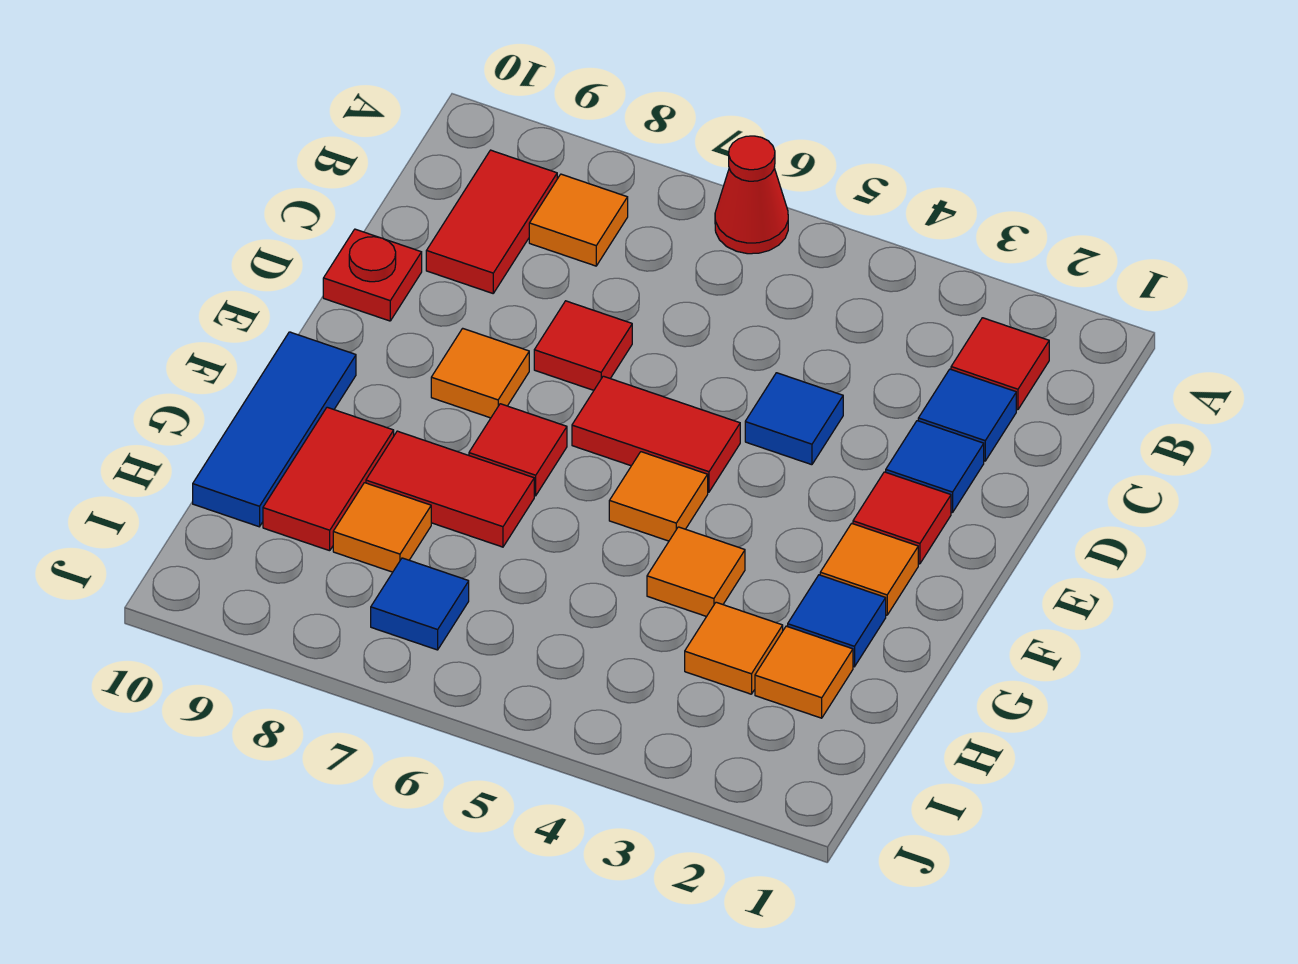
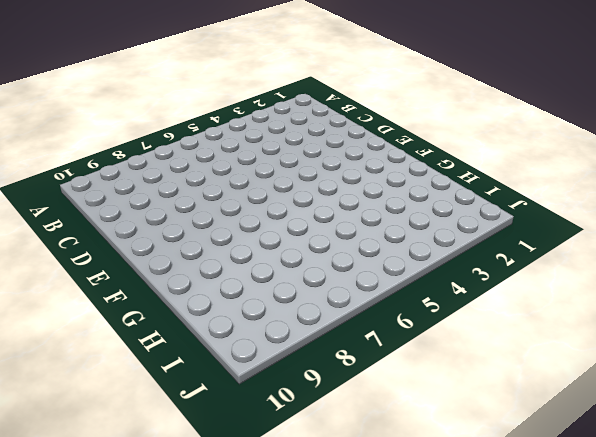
none -> red cone A6 level 1
none -> red tile B2 level 1
none -> orange tile B8 level 1

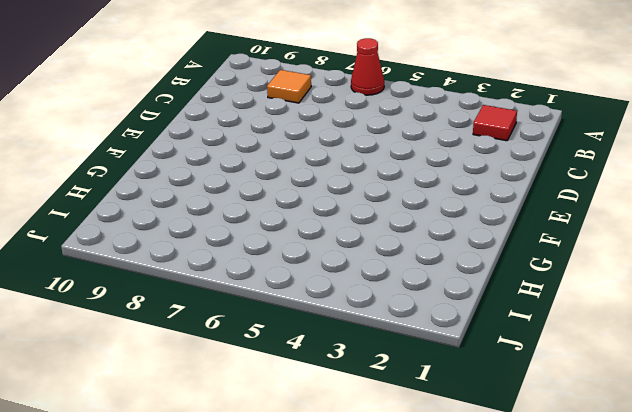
none -> red tile B9:C9 level 1
none -> blue tile C2 level 1
none -> blue tile D2 level 1

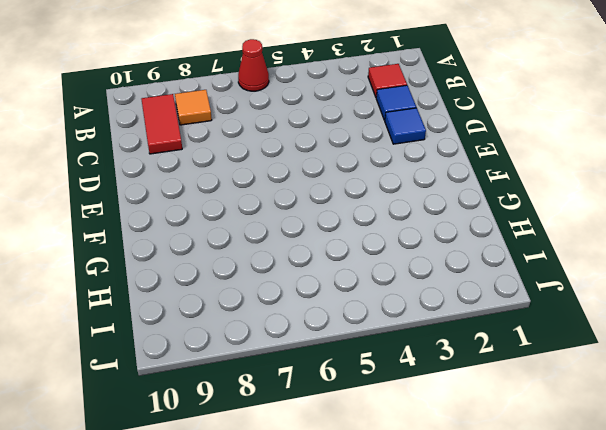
none -> blue tile D4 level 1
none -> red tile D7 level 1
none -> red plate D10 level 1

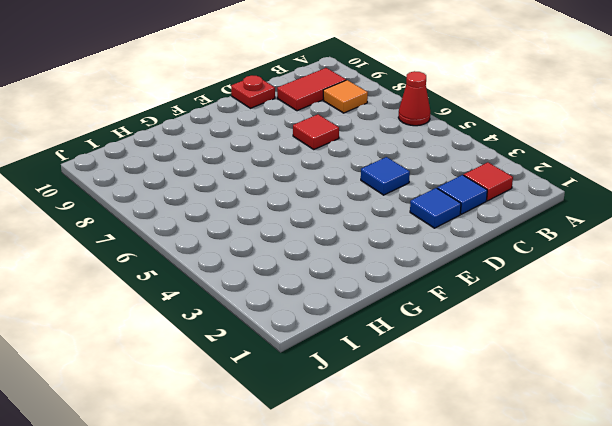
none -> red tile E2 level 1
none -> red tile E5:E6 level 1
none -> orange tile E8 level 1

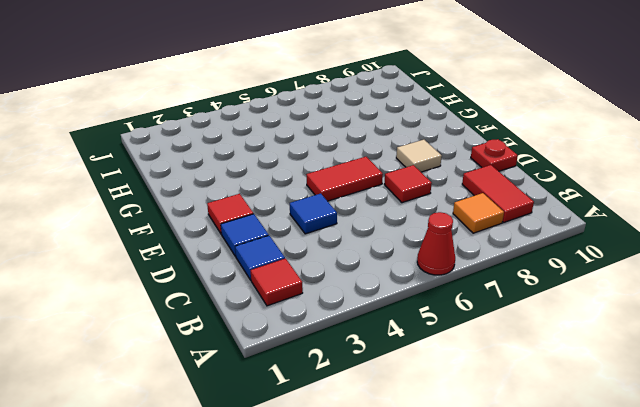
tan tile E8 level 1 -> orange tile E8 level 1
none -> orange tile F2 level 1
none -> orange tile F5 level 1
none -> red tile F7 level 1

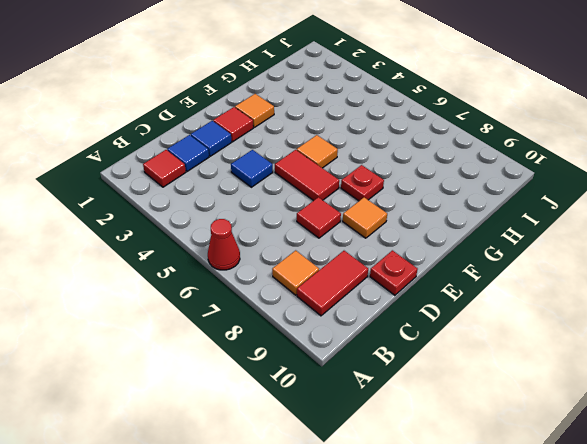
red plate F7 level 1 -> red tile F7 level 1
none -> blue tile F10:H10 level 1
none -> blue tile G2 level 1
none -> orange tile G4 level 1

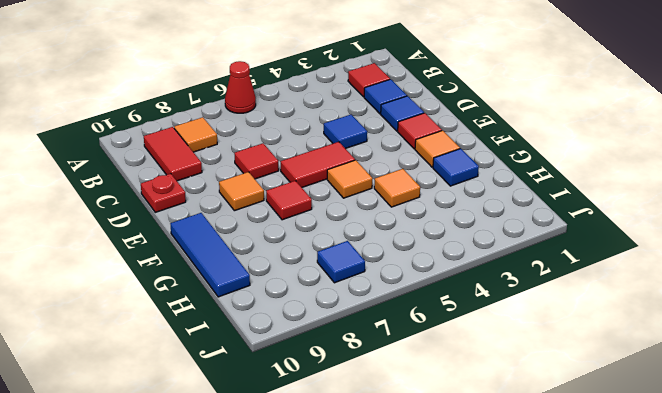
none -> red tile G7:G8 level 1
none -> red tile G9:H9 level 1
none -> orange tile H2 level 1

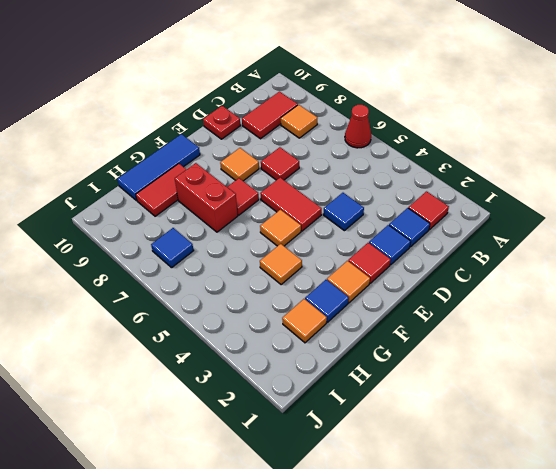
red brick G7:G8 level 1 -> red tile G7:G8 level 1
none -> orange tile H3 level 1
none -> orange tile H8 level 1

